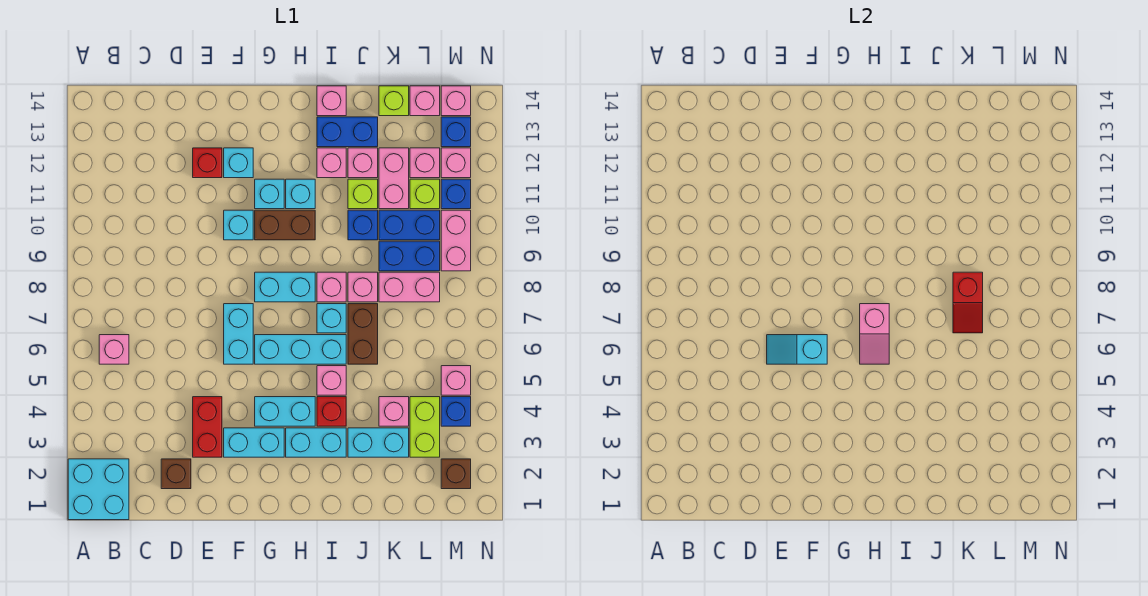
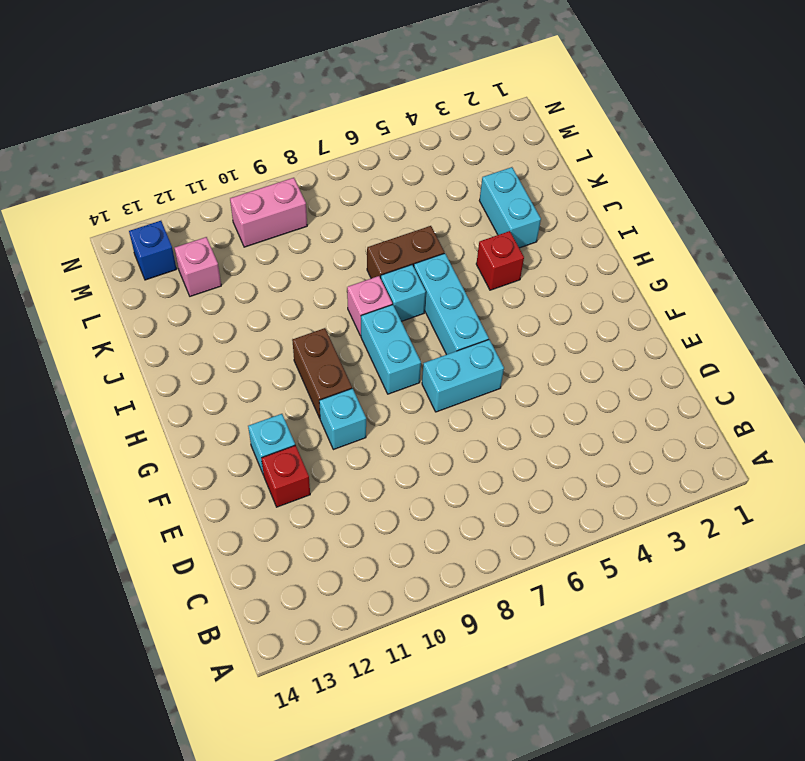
none -> cyan brick A1:B2 level 1
none -> pink brick B6 level 1
none -> brown brick D2 level 1
none -> red brick E3:E4 level 1

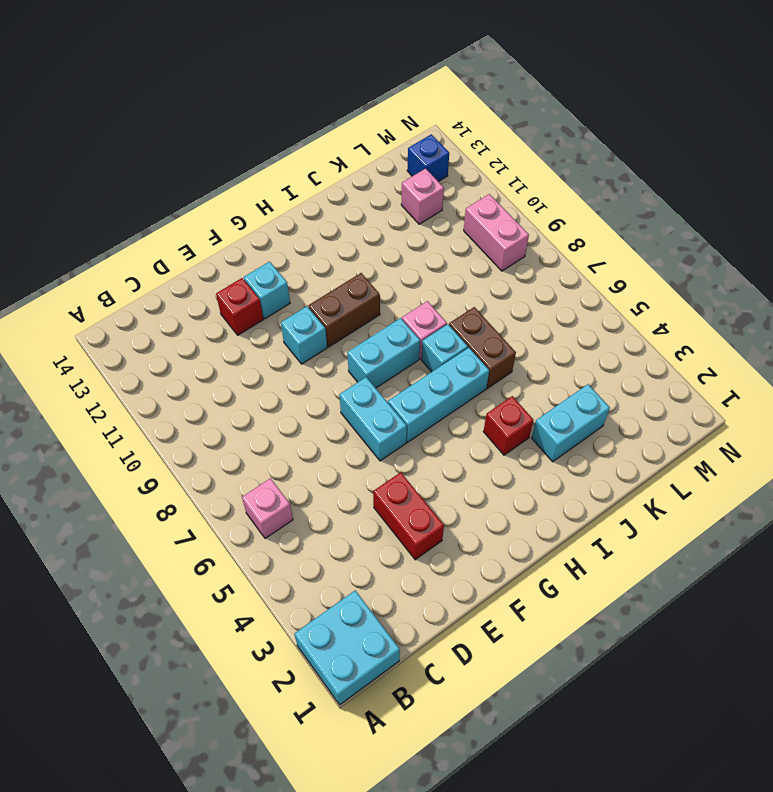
none -> brown brick D2 level 1
none -> cyan brick F3:G3 level 1
none -> cyan brick G4:H4 level 1
none -> cyan brick G11 level 1

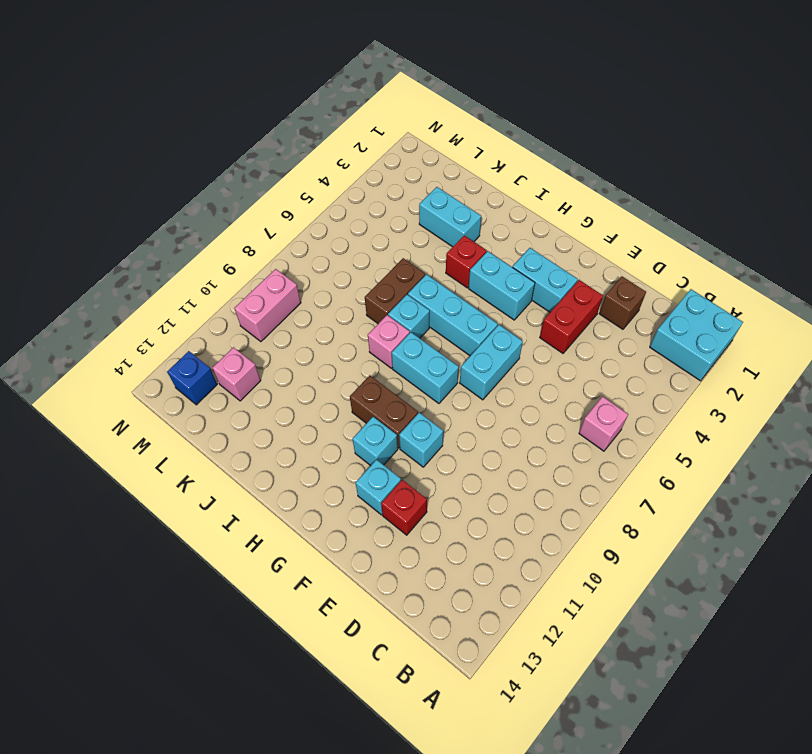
none -> cyan brick H3:I3 level 1
none -> cyan brick H11 level 1
none -> pink brick I5 level 1
none -> pink brick I12 level 1

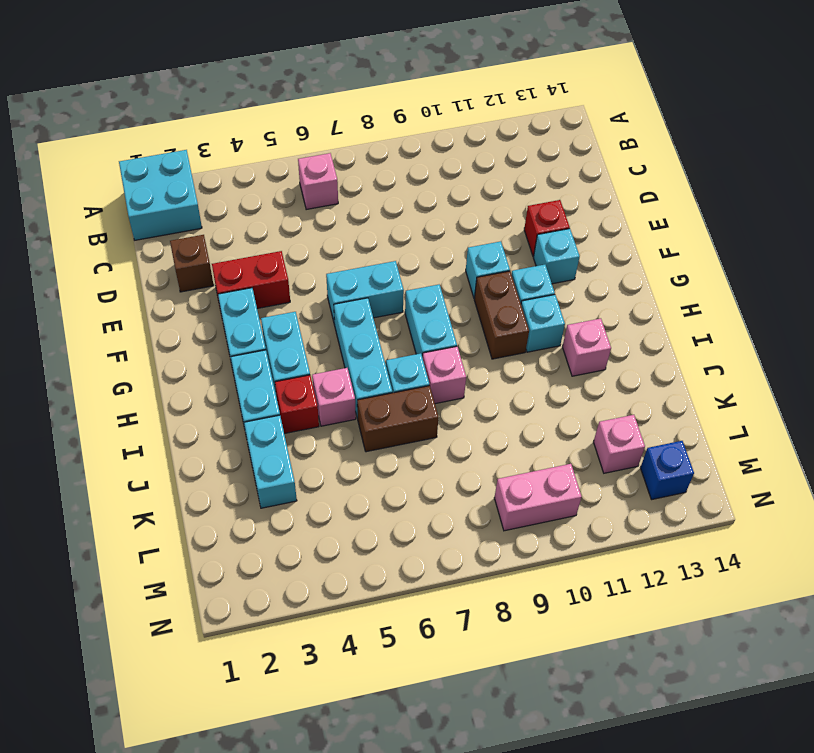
none -> blue brick I13:J13 level 1
none -> pink brick I14 level 1
none -> pink brick J8 level 1
none -> blue brick J10 level 1

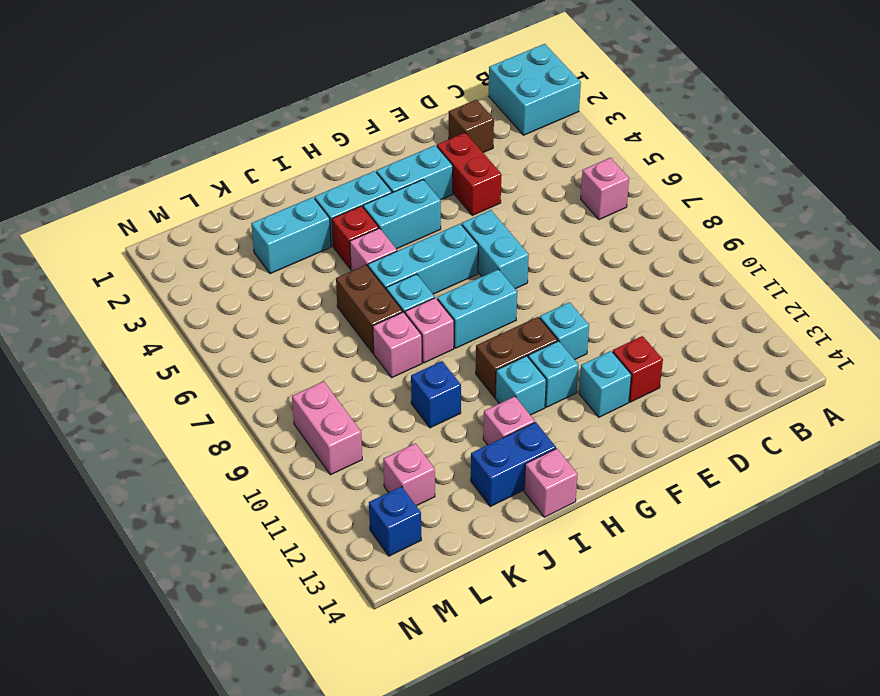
none -> lime brick J11 level 1
none -> pink brick J12 level 1
none -> pink brick K4 level 1
none -> pink brick K8:L8 level 1

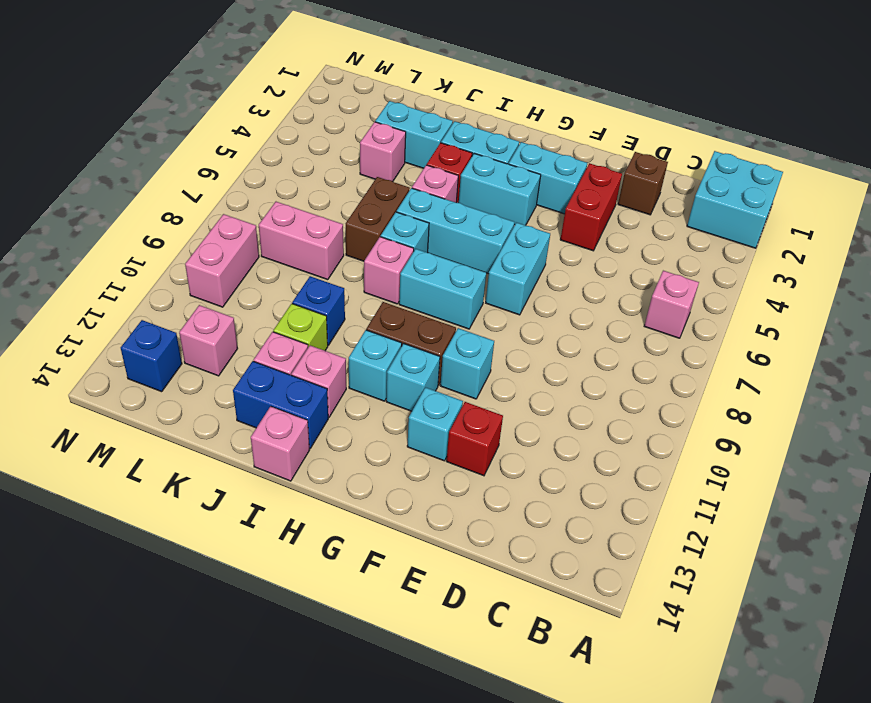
none -> pink brick J8 level 1
none -> blue brick K9:L9 level 1
none -> blue brick K10:L10 level 1
none -> pink brick K11:K12 level 1

